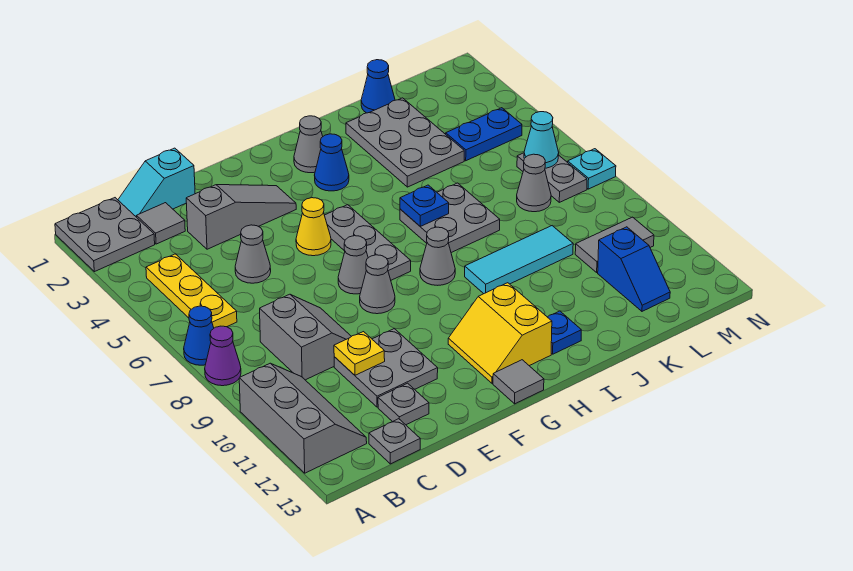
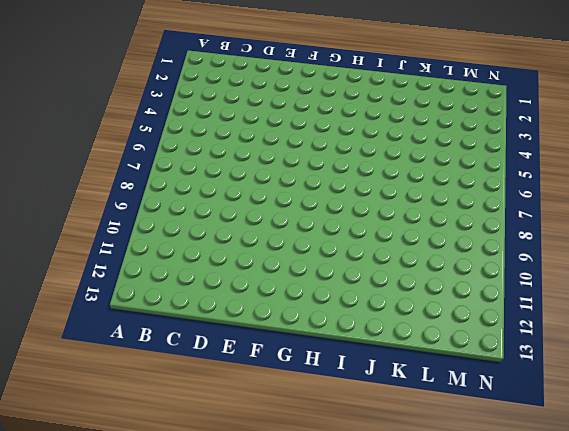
none -> grey plate A1:B2 level 1
none -> blue cone A7 level 1
none -> purple cone A8 level 1
none -> grey slope A10:B12 level 1 top A

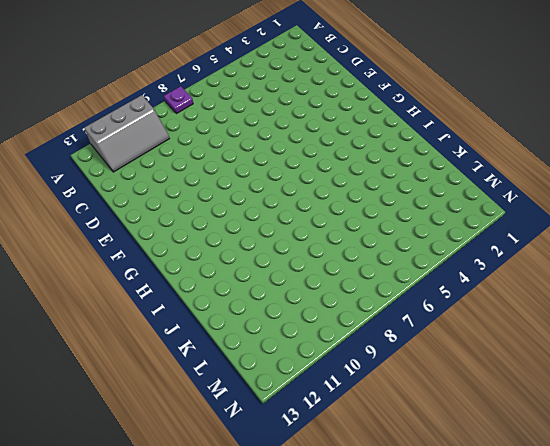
purple plate A8 level 1 -> purple cone A8 level 1
none -> grey plate A1:B2 level 1
none -> blue cone A7 level 1
none -> yellow plate B4:B6 level 1
none -> cyan slope C1:D1 level 1 top D

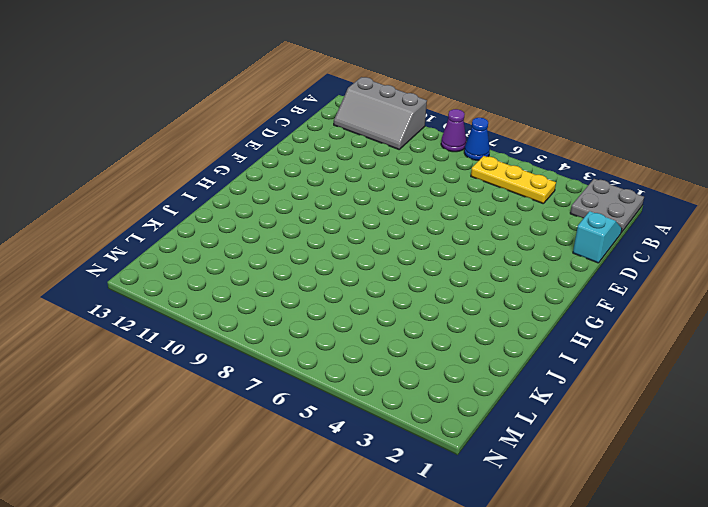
none -> grey tile C2 level 1
none -> grey slope C8:D9 level 1 top C
none -> grey plate C13 level 1
none -> grey slope D3:F3 level 1 top D

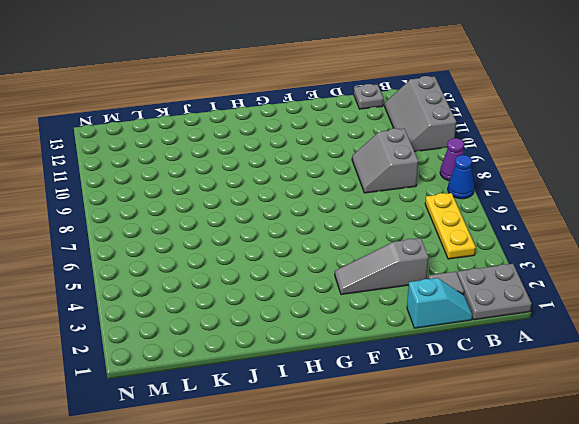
none -> grey cone D5 level 1
none -> grey plate D10:E11 level 1
none -> grey plate D12 level 1
none -> yellow cone F5 level 1

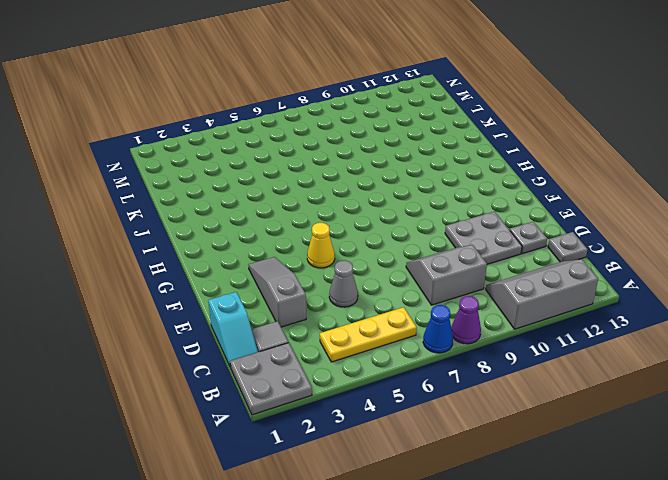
none -> grey cone F7 level 1
none -> grey cone F8 level 1
none -> grey plate G5:G7 level 1
none -> yellow slope G11:H12 level 1 top H

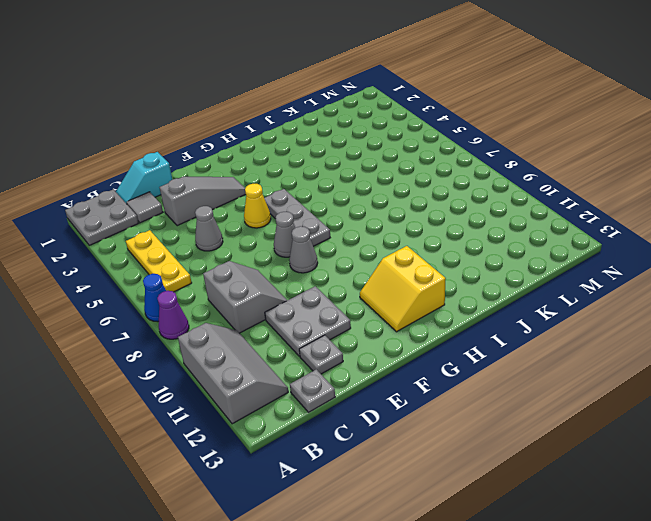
none -> grey tile G13 level 1
none -> grey cone H2 level 1
none -> blue cone H3 level 1
none -> grey cone H8 level 1

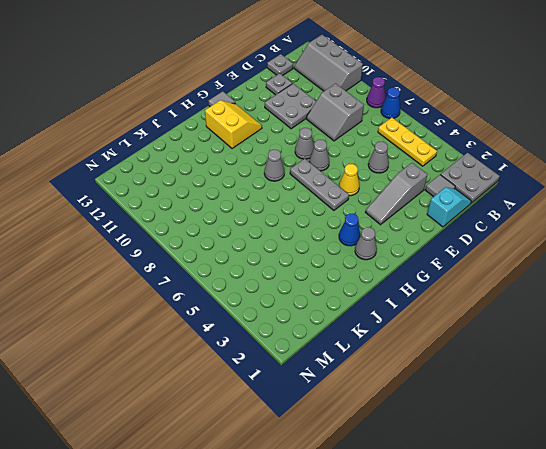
none -> grey plate I6:J7 level 1
none -> cyan tile I9:K9 level 1
none -> blue plate I12 level 1
none -> grey plate J2:K4 level 1

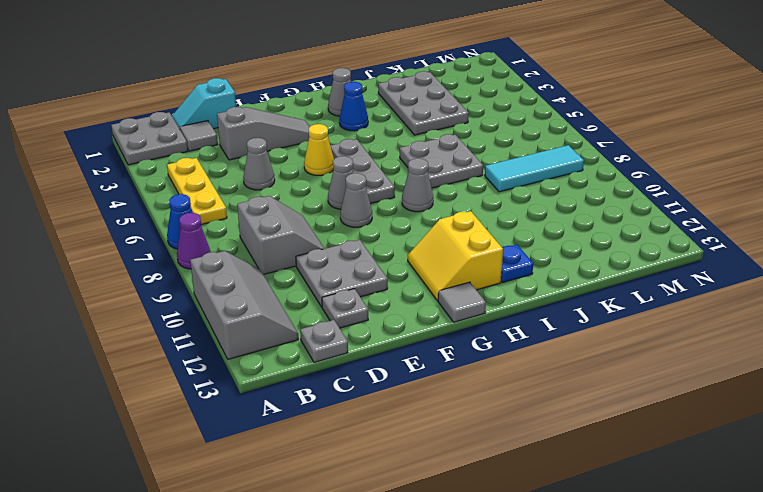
cyan tile K8:M8 level 1 -> cyan tile I9:K9 level 1
none -> blue cone K1 level 1
none -> blue plate L4:M4 level 1
none -> grey cone L7 level 1
none -> grey tile L10:M10 level 1

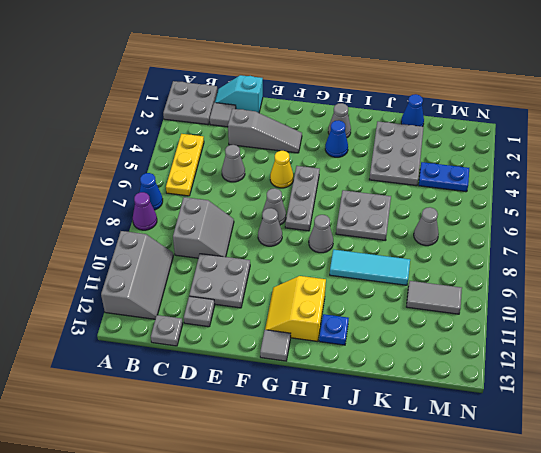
none -> blue slope L11:L12 level 1 top 11
none -> grey plate M6:M7 level 1
none -> cyan plate N7 level 1
none -> yellow plate D10 level 2

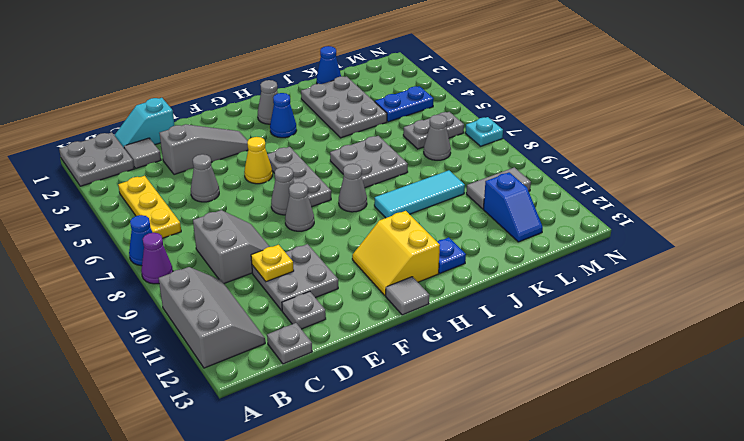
grey plate L6:M6 level 1 -> grey plate M6:M7 level 1
none -> blue plate I6 level 2
none -> cyan cone M6 level 2

